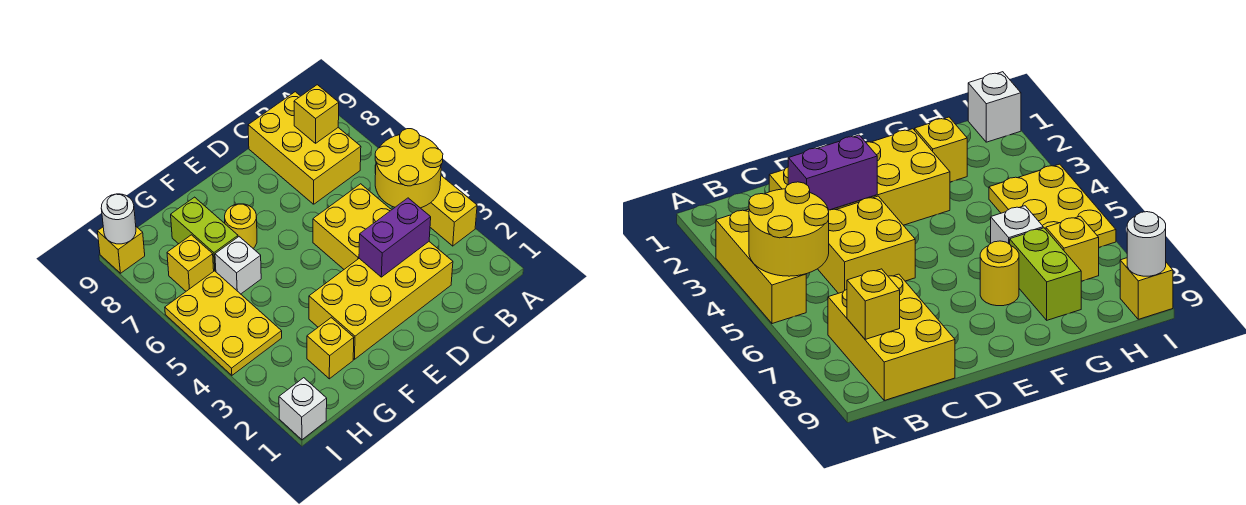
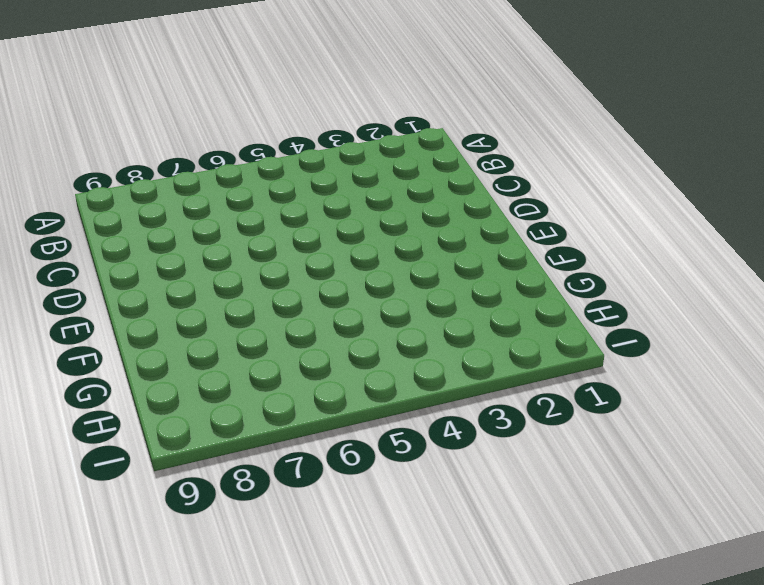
none -> yellow brick A3:A5 level 1
none -> yellow brick B7:C9 level 1
none -> yellow brick C2:F3 level 1

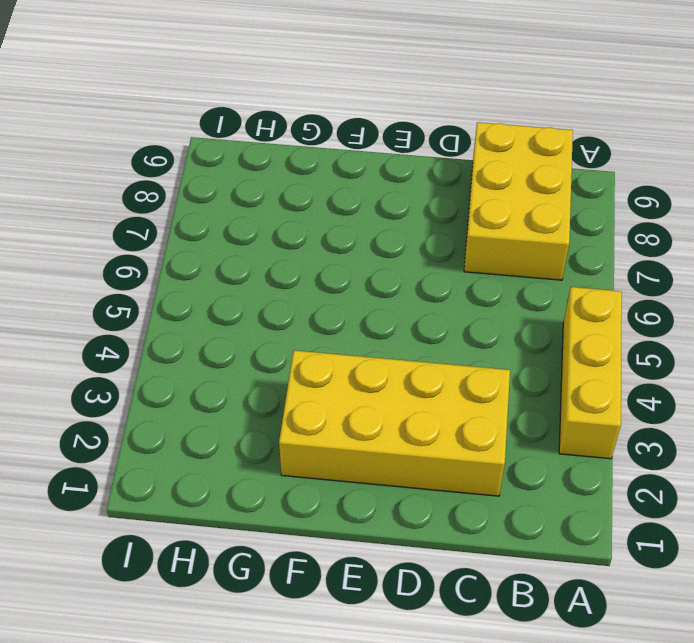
none -> yellow brick C4:D5 level 1
none -> yellow round brick F7 level 1
none -> yellow brick G2 level 1

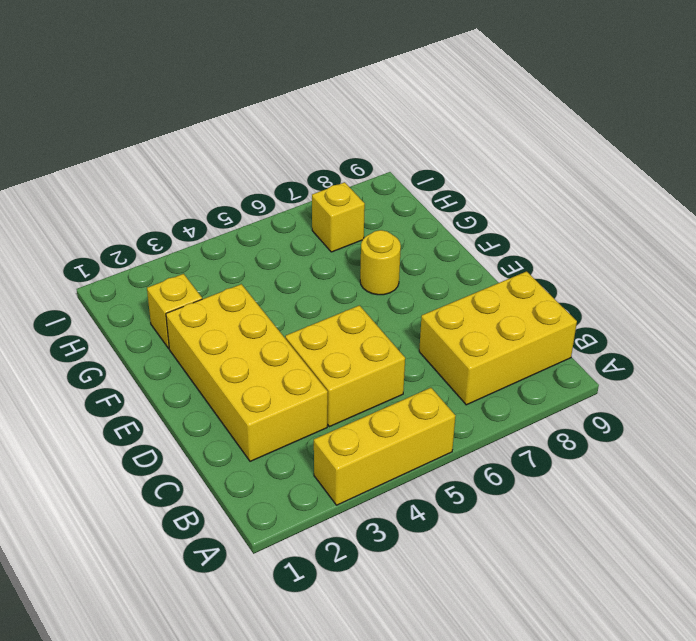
none -> white brick G6 level 1
none -> lime brick G7:G8 level 1
none -> yellow plate H4:I6 level 1

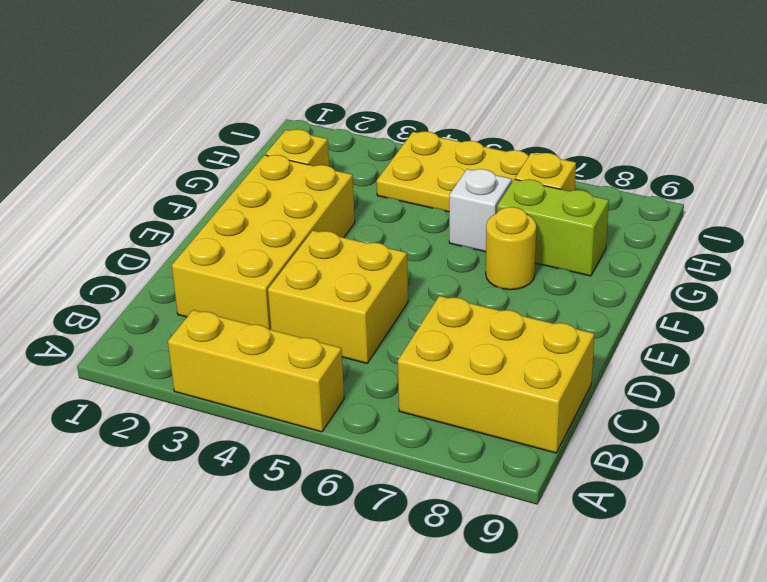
none -> white brick I1 level 1
none -> yellow brick I9 level 1
none -> yellow round brick A4:B5 level 2

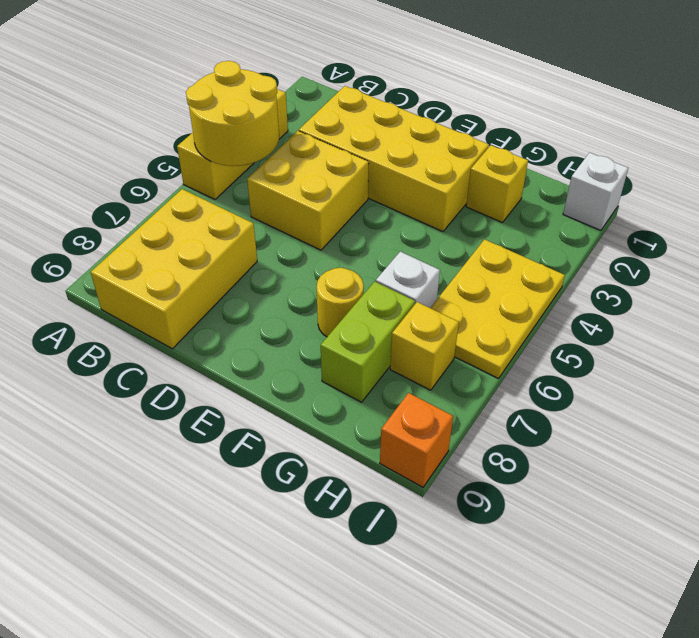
orange brick I9 level 1 -> yellow brick I9 level 1
none -> yellow brick B8 level 2
none -> purple brick C3:D3 level 2
none -> white round brick I9 level 2

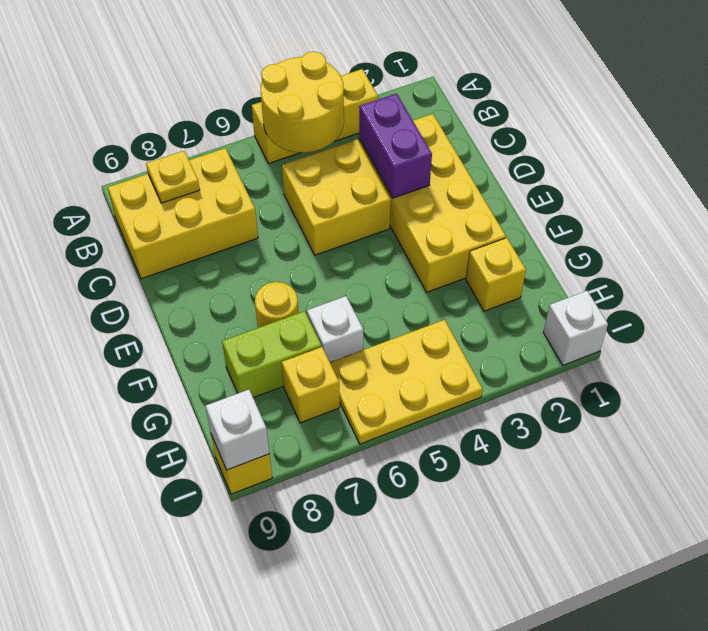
yellow plate B8 level 2 -> yellow brick B8 level 2
white brick I9 level 2 -> white round brick I9 level 2

